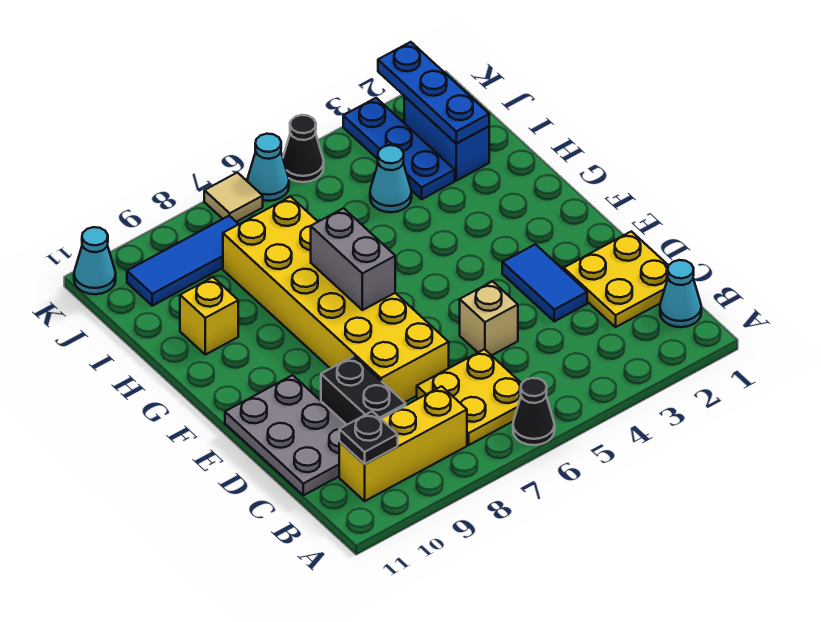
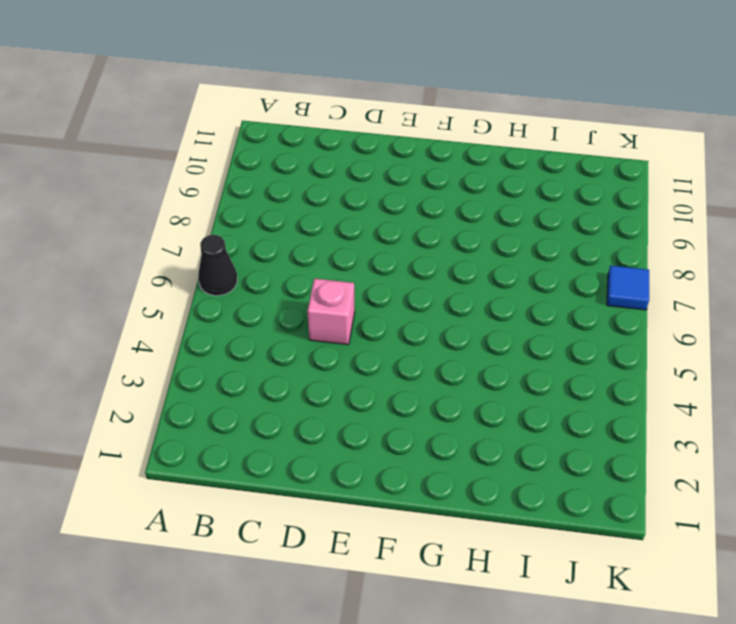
pink brick D5 level 1 -> tan brick D5 level 1
blue tile K7 level 1 -> tan tile K7 level 1
none -> cyan cone B1 level 1
none -> yellow plate B6:C7 level 1
none -> yellow brick B8:B10 level 1

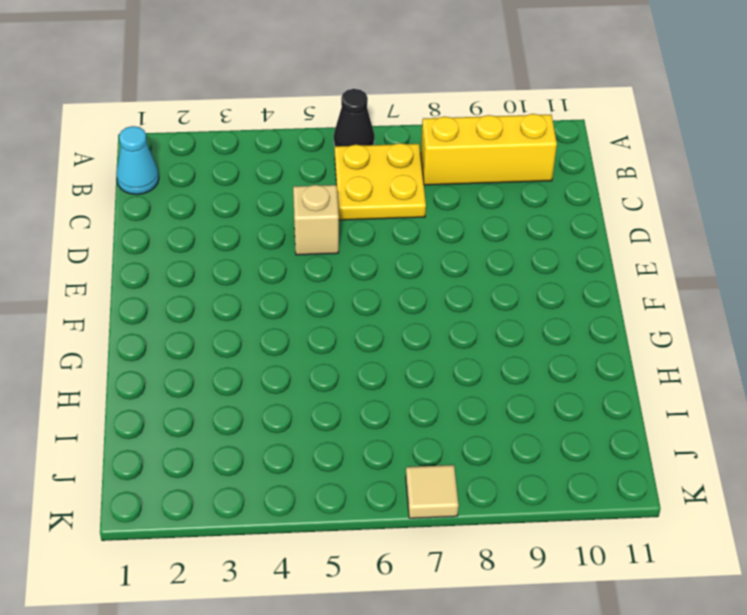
none -> yellow plate C1:D2 level 1
none -> black brick C9:D9 level 1
none -> grey plate C10:E11 level 1

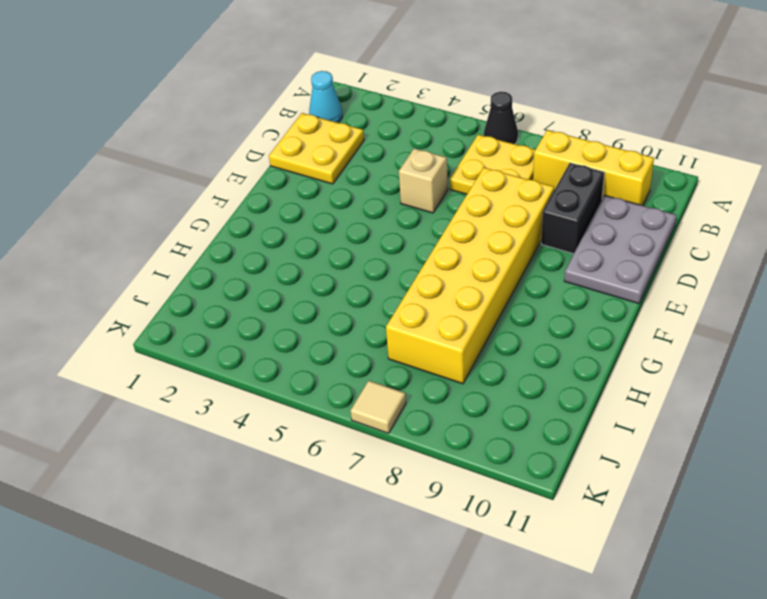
none -> blue tile D3:E3 level 1
none -> yellow brick H10 level 1
none -> blue brick I2:J2 level 1

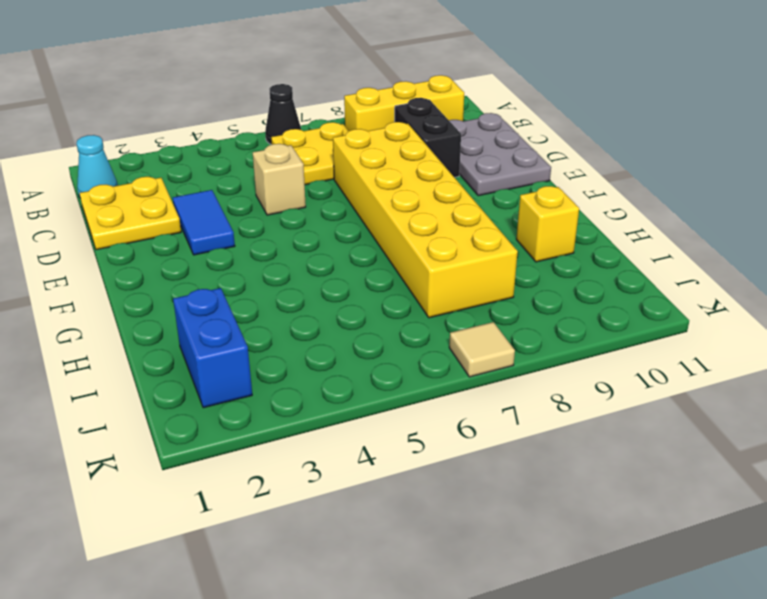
none -> blue plate I3:K3 level 1
none -> cyan cone I4 level 1
none -> blue tile J8:J10 level 1

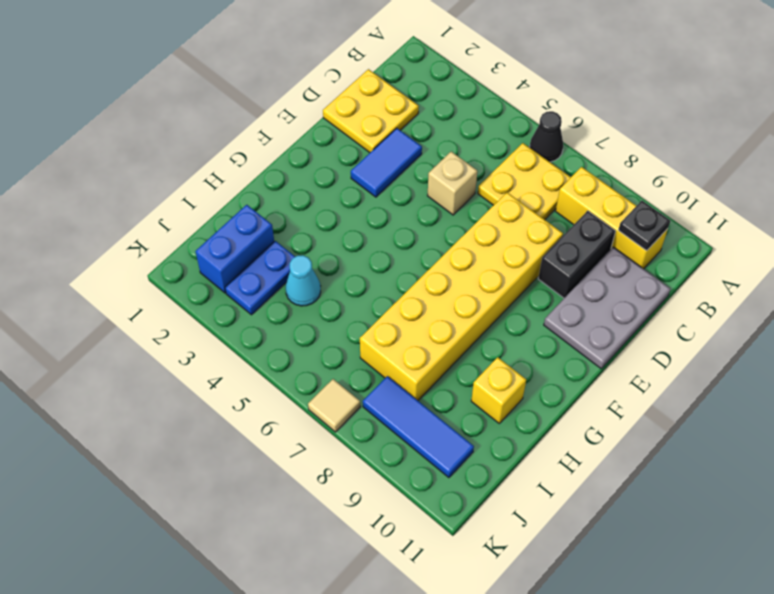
blue plate I3:J3 level 1 -> blue plate I3:K3 level 1
none -> cyan cone B1 level 1
none -> black cone K5 level 1
none -> cyan cone K6 level 1

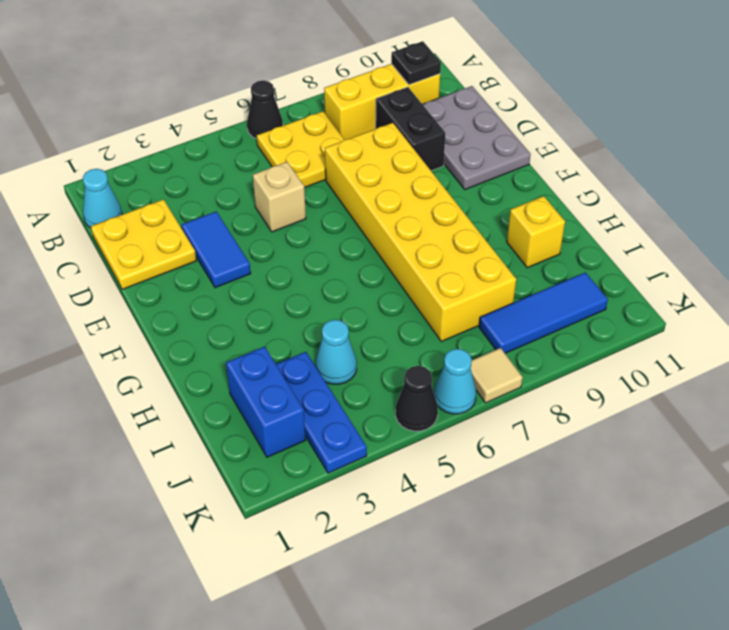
none -> cyan cone K11 level 1
none -> grey brick F7:G7 level 2
none -> blue plate I2:K2 level 2

